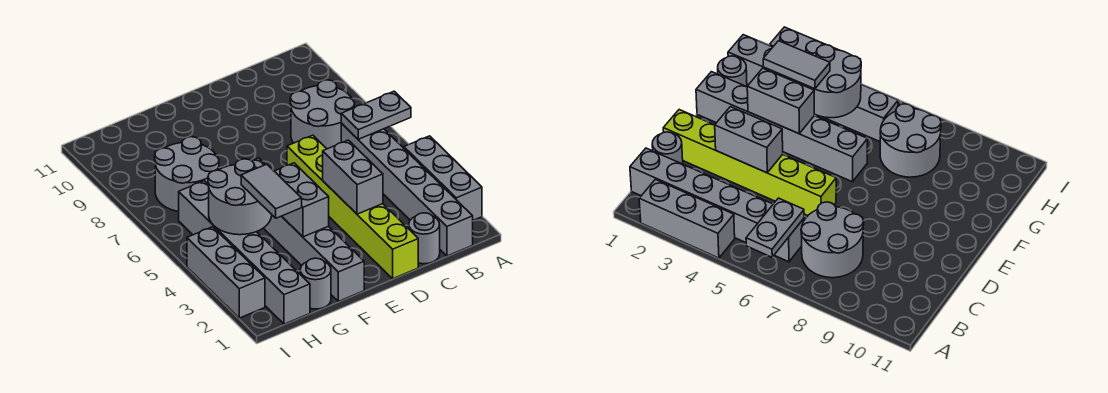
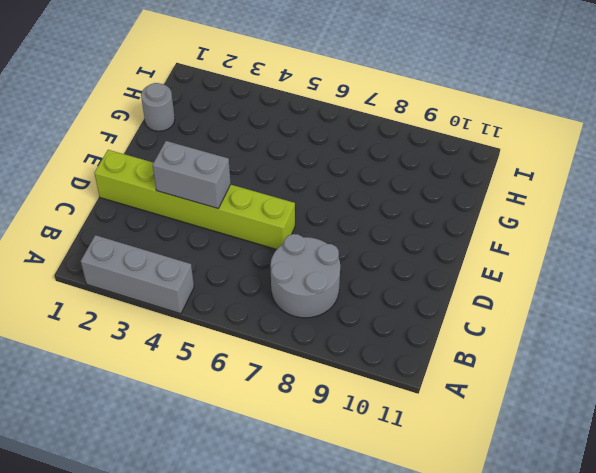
none -> grey brick B1:B6 level 1
none -> grey round brick C1 level 1
none -> grey brick F1:F6 level 1

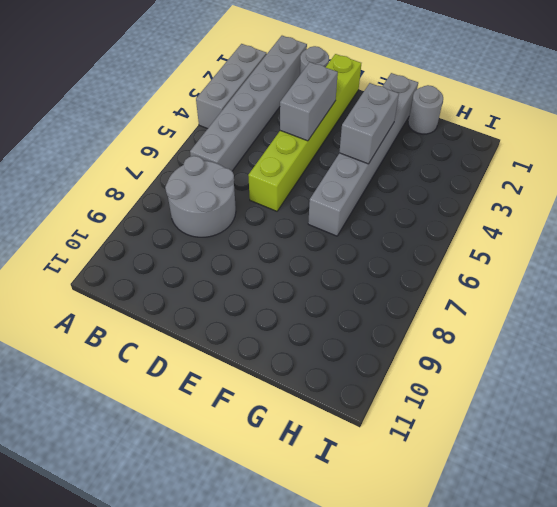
none -> grey round brick G7:H8 level 1
none -> grey brick H1:H6 level 1
none -> grey brick I2:I4 level 1

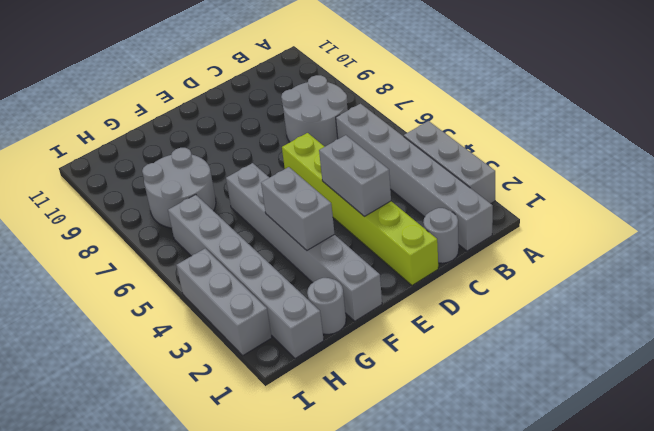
none -> grey plate A6:B6 level 2
none -> grey round brick G4:H5 level 2
none -> grey tile G3:G4 level 3

